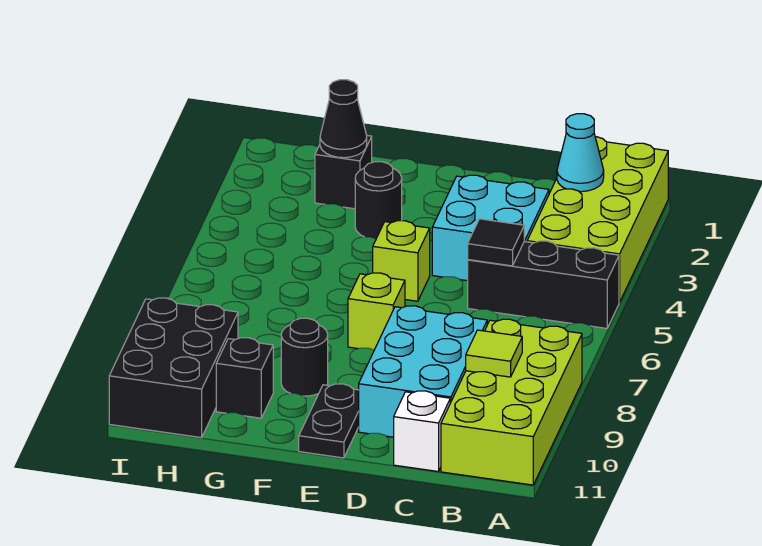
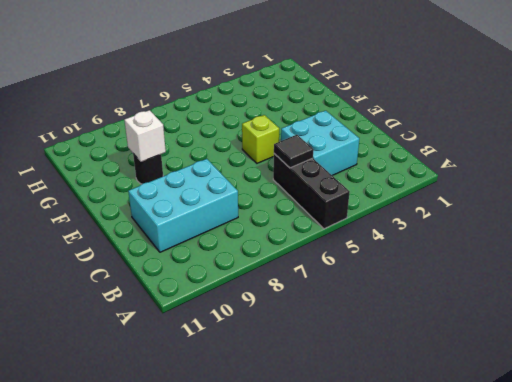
white brick F9 level 2 -> white brick C11 level 1
none -> lime brick A1:B4 level 1
none -> lime brick A8:B11 level 1
none -> lime brick E7 level 1

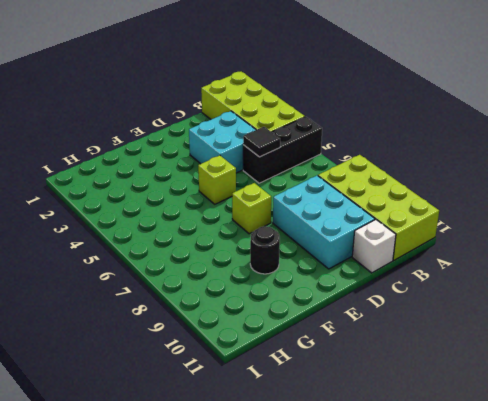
none -> black plate E10:E11 level 1
none -> black round brick F3 level 1
none -> black brick G2 level 1

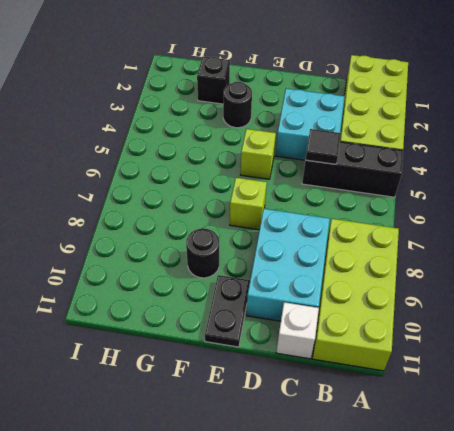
none -> black brick G10 level 1
none -> black brick H9:I11 level 1
none -> cyan cone B2 level 2

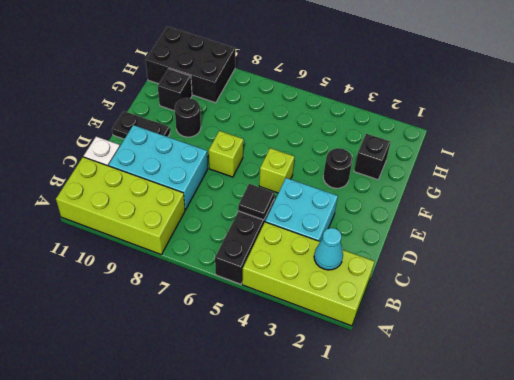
none -> lime tile B9 level 2
none -> black cone G2 level 2

